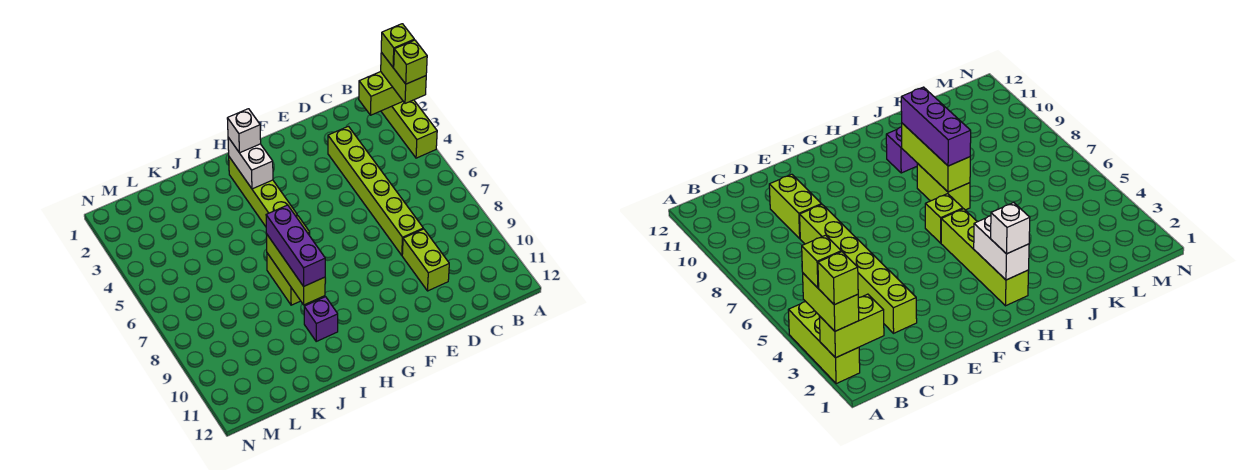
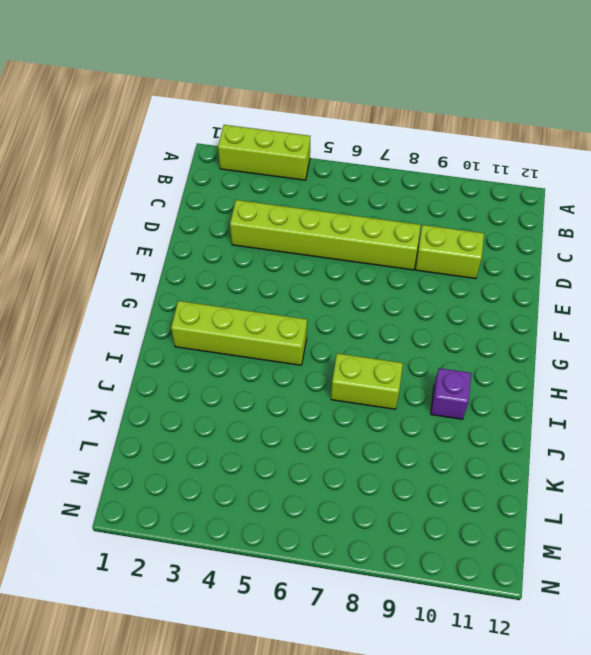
none -> lime brick H6 level 1
none -> lime brick A2:B2 level 2
none -> white brick H2:H3 level 2

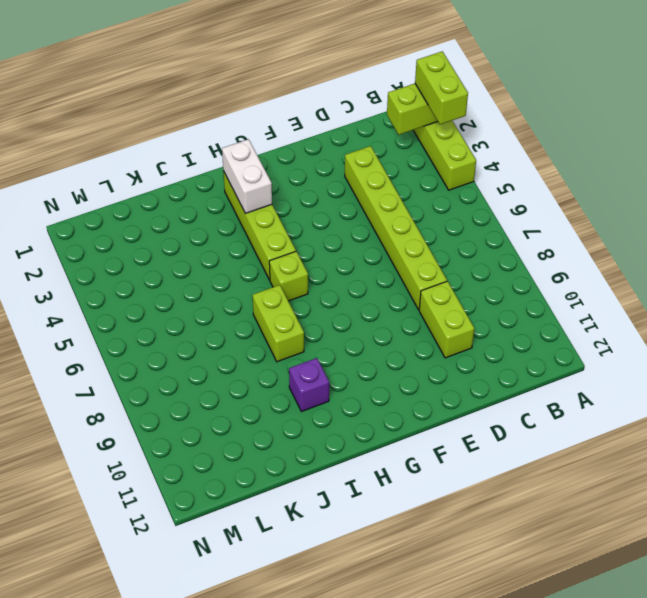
none -> lime brick I7:I9 level 2
none -> white brick H2 level 3
none -> purple brick I7:I9 level 3

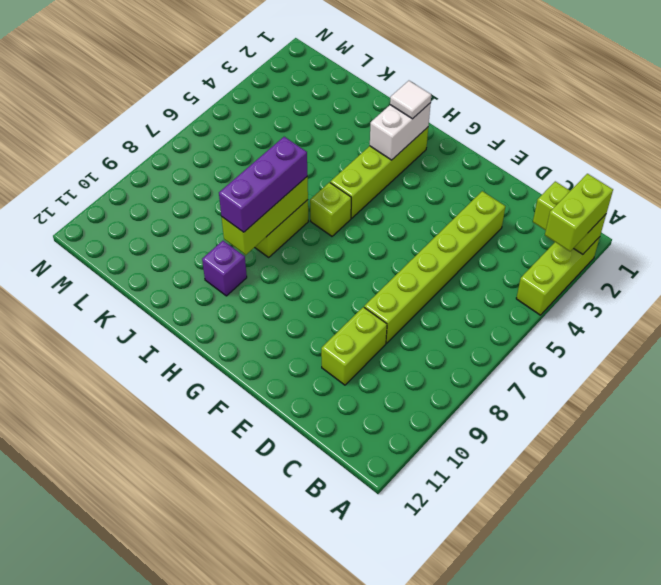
white tile H2 level 3 -> white brick H2 level 3
none -> lime brick A2 level 4
none -> lime brick A3 level 4

